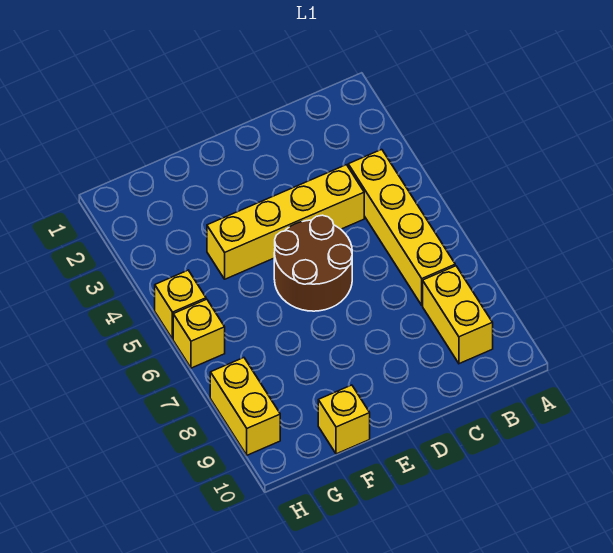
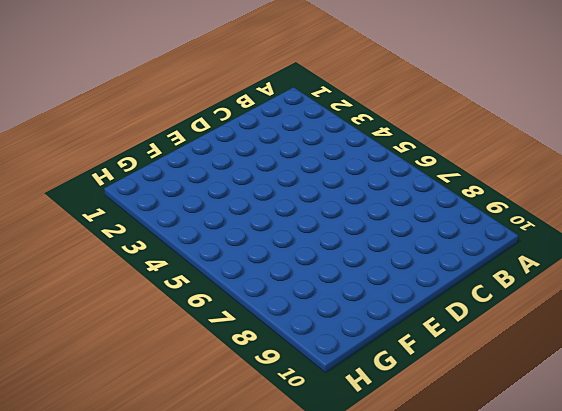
none -> yellow brick B4:B7 level 1
none -> yellow brick B8:B9 level 1

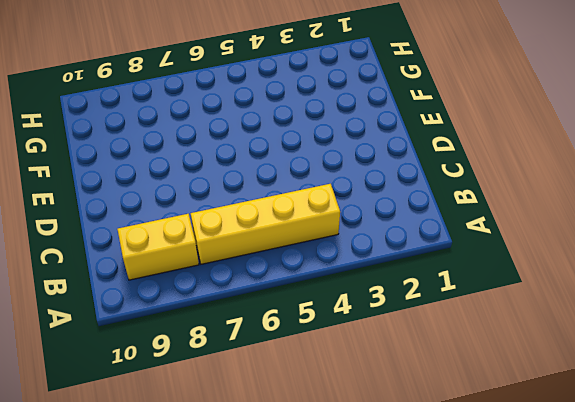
none -> yellow brick C4:F4 level 1
none -> brown round brick D5:E6 level 1

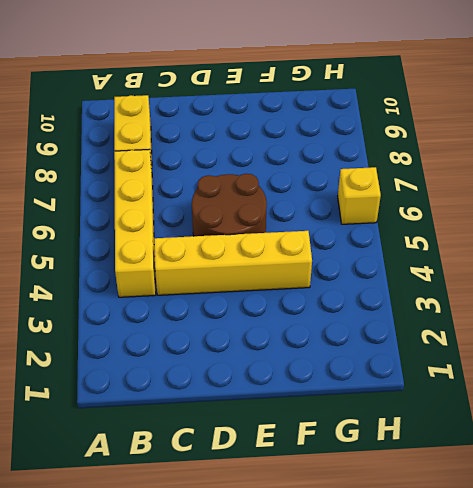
none -> yellow brick F10 level 1
none -> yellow brick H5 level 1

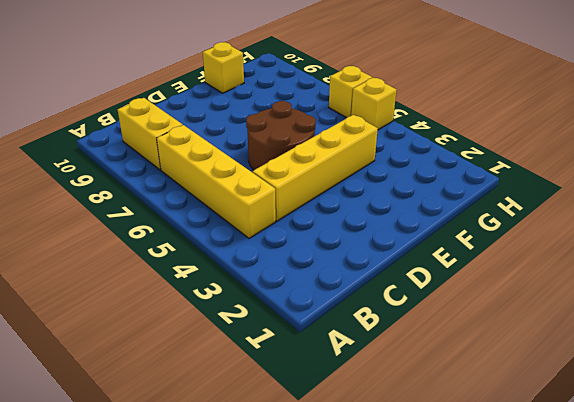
none -> yellow brick H8:H9 level 1

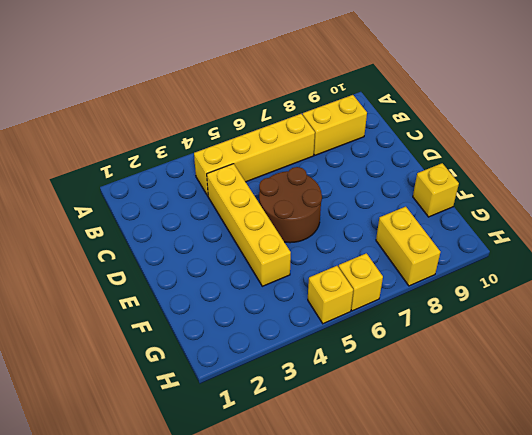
yellow brick G8:H8 level 1 -> yellow brick H8:H9 level 1

